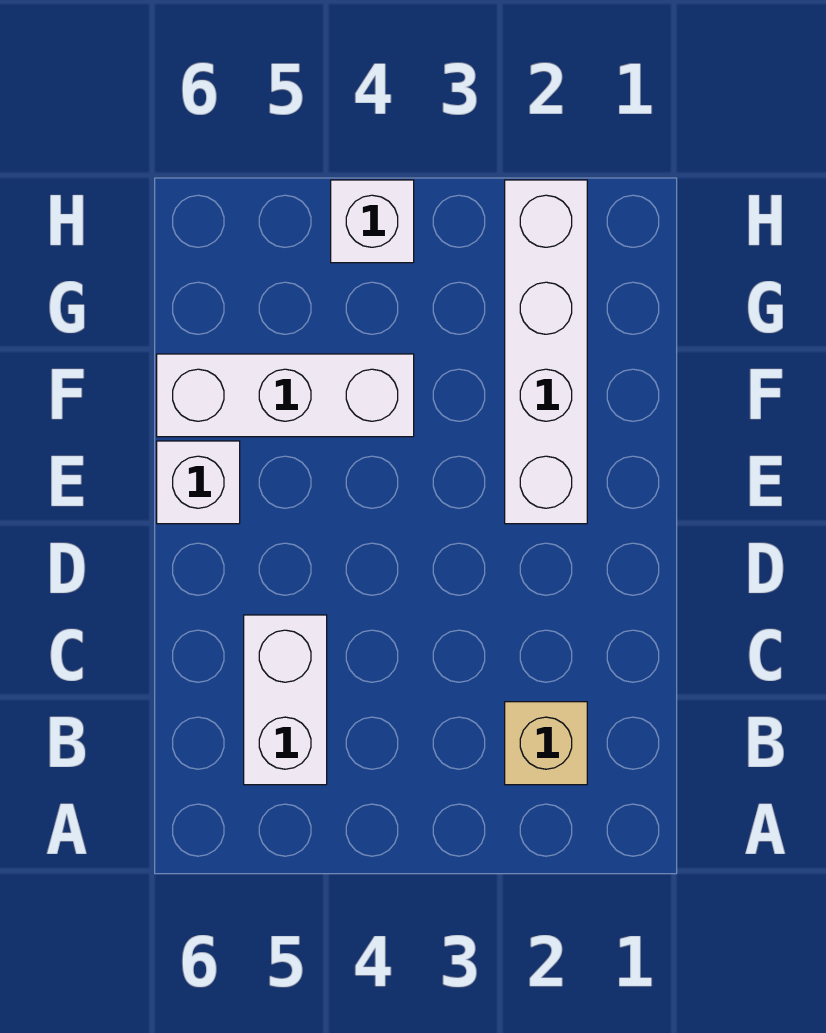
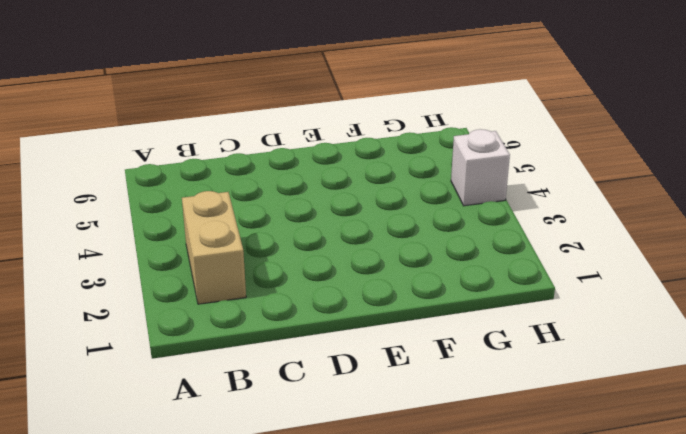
tan brick B2:B3 level 1 -> tan brick B2 level 1
none -> white brick B5:C5 level 1
none -> white brick E2:H2 level 1

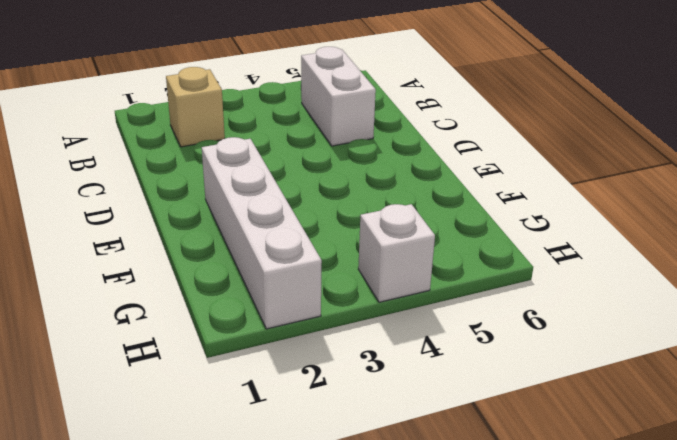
none -> white brick E6 level 1
none -> white brick F4:F6 level 1

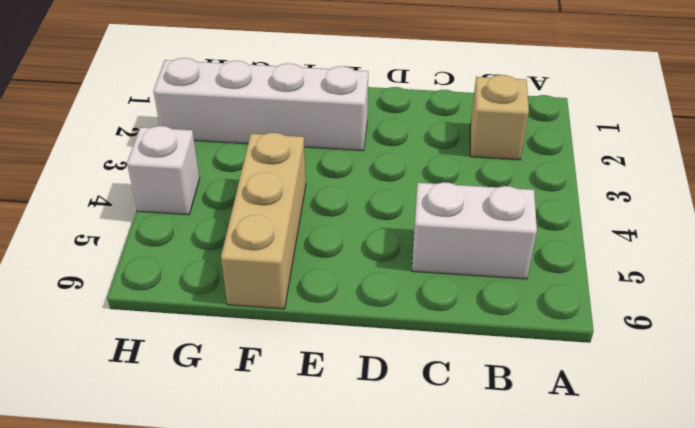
tan brick F4:F6 level 1 -> white brick F4:F6 level 1
none -> white brick E6 level 1

